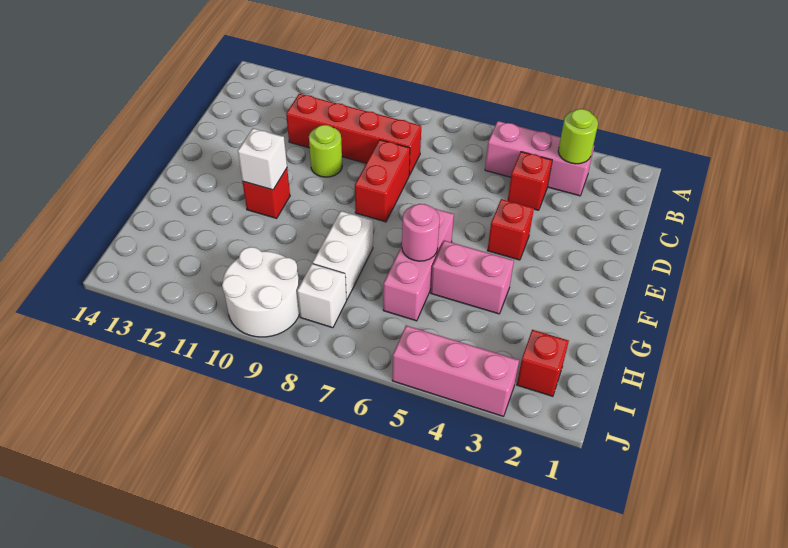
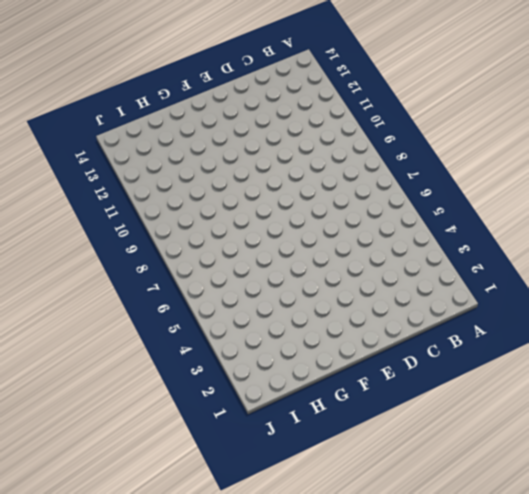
none -> pink brick B3:B5 level 1
none -> red brick C4 level 1
none -> red brick C8:C11 level 1

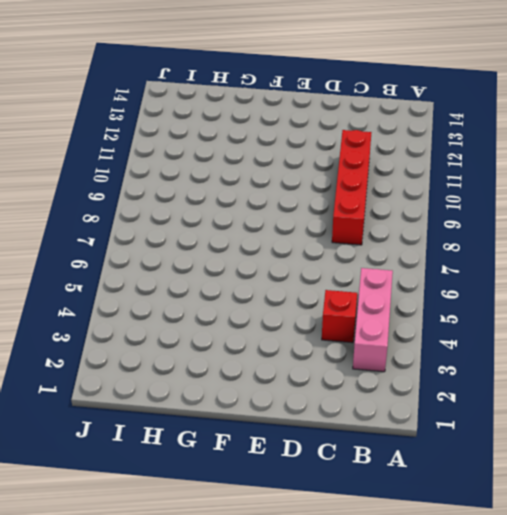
none -> red brick D8:E8 level 1
none -> lime round brick D10 level 1
none -> red brick E4 level 1

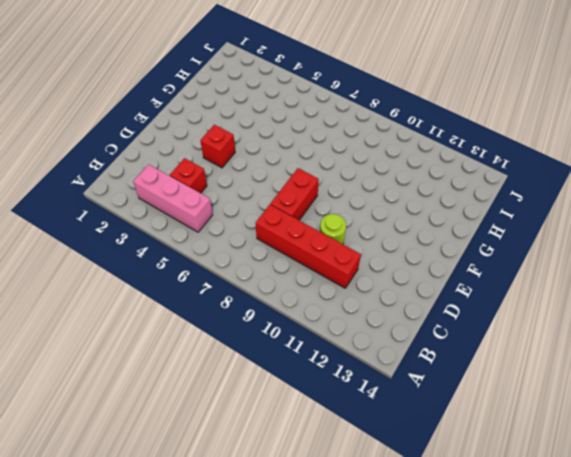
none -> pink brick F6:H6 level 1
none -> red brick F11 level 1
none -> pink brick G4:G5 level 1

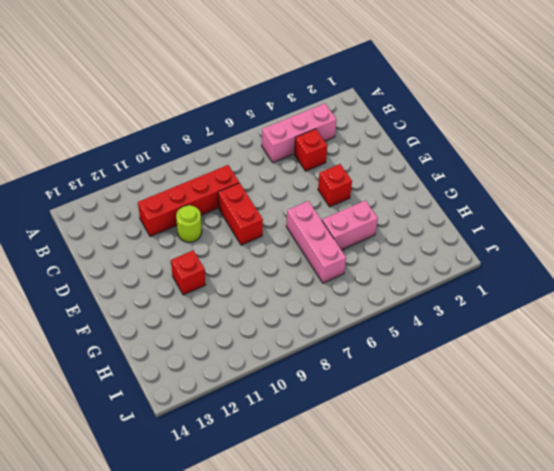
none -> white brick G8:H8 level 1
none -> red brick I2 level 1
none -> white brick I8 level 1

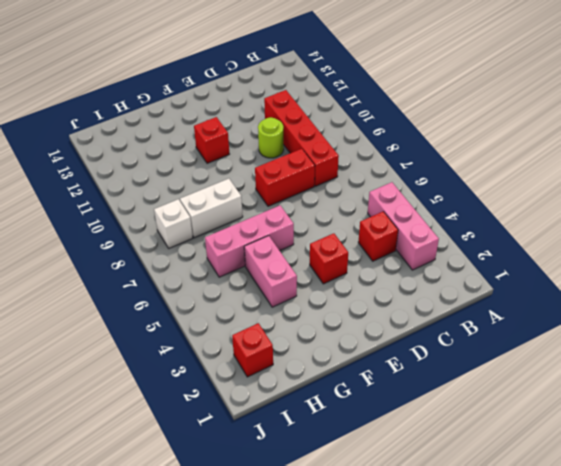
none -> white round brick I9:J10 level 1
none -> pink brick J3:J5 level 1
none -> lime round brick B3 level 2

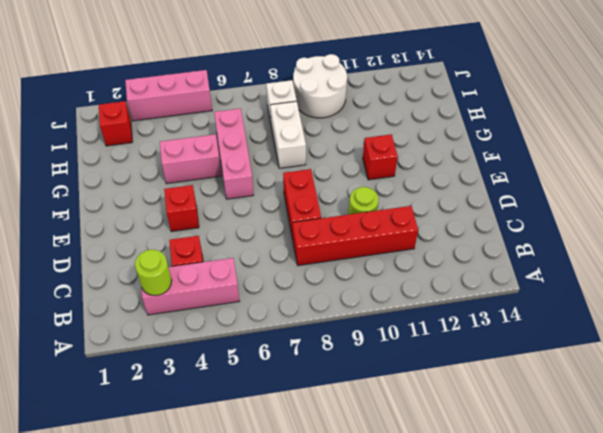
none -> white brick F11 level 2
none -> pink round brick G6 level 2

